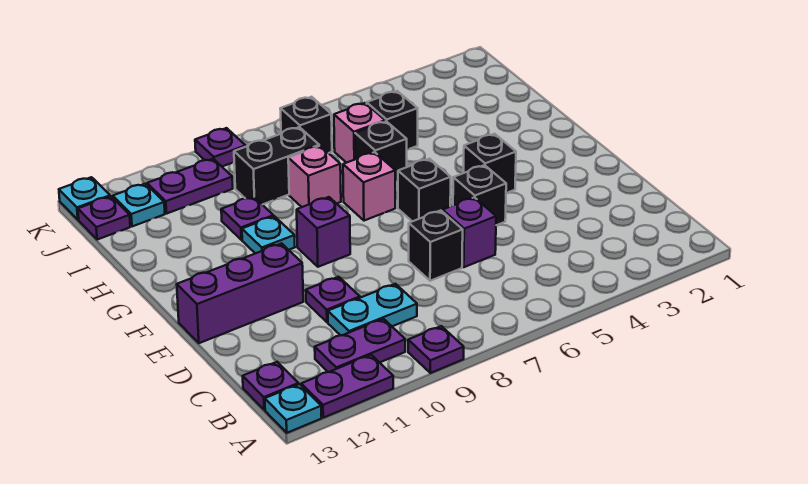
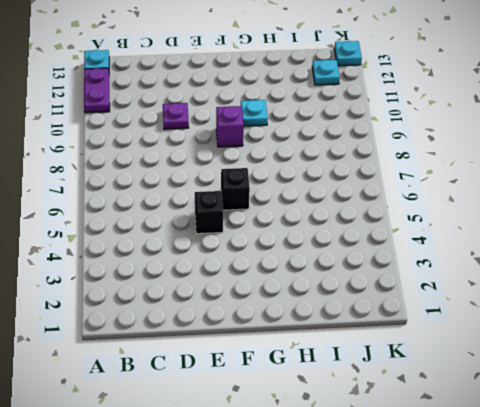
none -> purple plate A9 level 1
none -> purple plate B10:B11 level 1
none -> purple plate B13 level 1

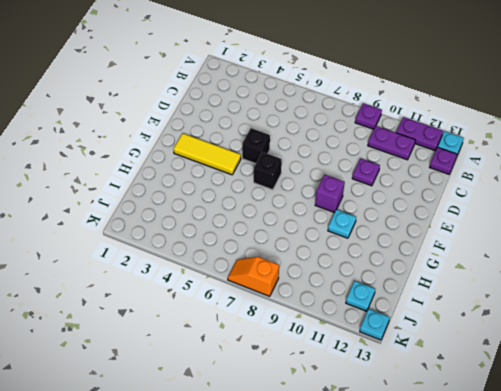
yellow tile F2:F4 level 1 -> black brick F4 level 1
orange slope K7:K8 level 1 top 8 -> none
none -> cyan plate C9:C10 level 1
none -> purple brick D6 level 1
none -> black brick D7 level 1

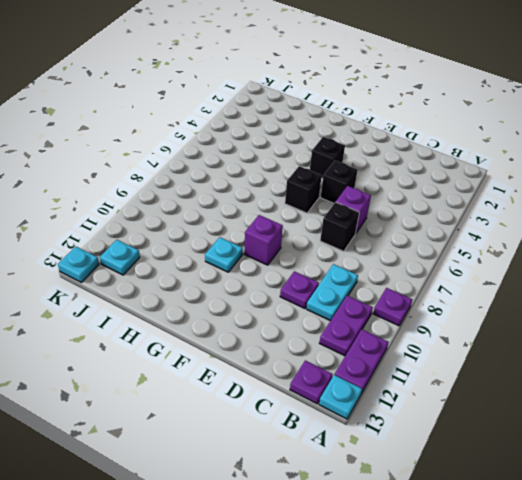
none -> purple brick E11:E13 level 1
none -> pink brick G7 level 1
none -> black brick H6 level 1

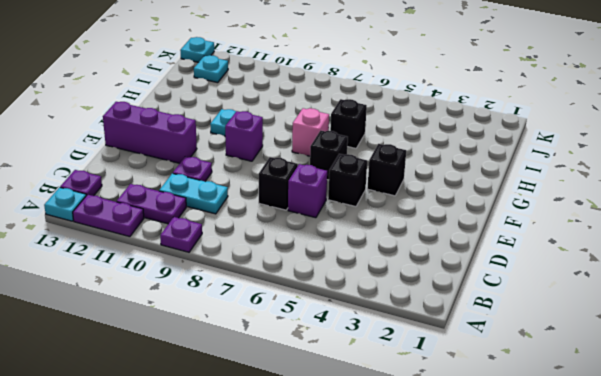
none -> pink brick H8 level 1
none -> purple plate H10 level 1
none -> black brick I5 level 1

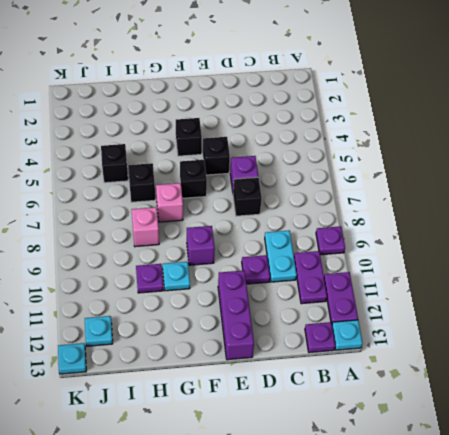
none -> pink brick I6 level 1
none -> black brick I8:I9 level 1
none -> black brick J7 level 1

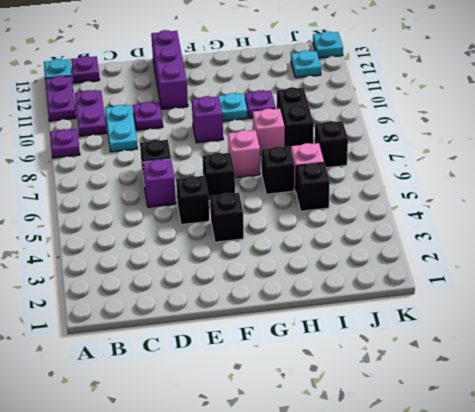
none -> purple plate J10:J11 level 1
none -> purple plate J13 level 1
none -> purple plate K9 level 1

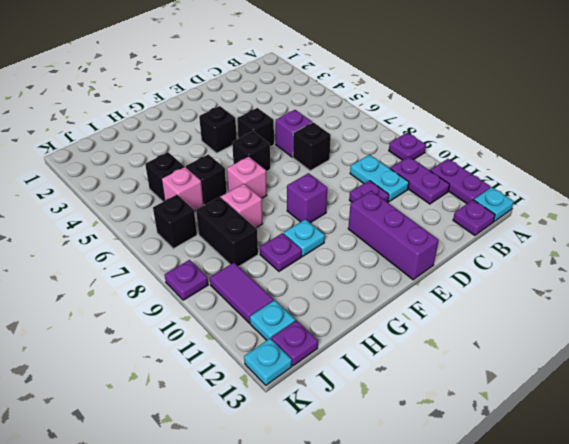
purple tile J10:J11 level 1 -> purple plate J10:J11 level 1

